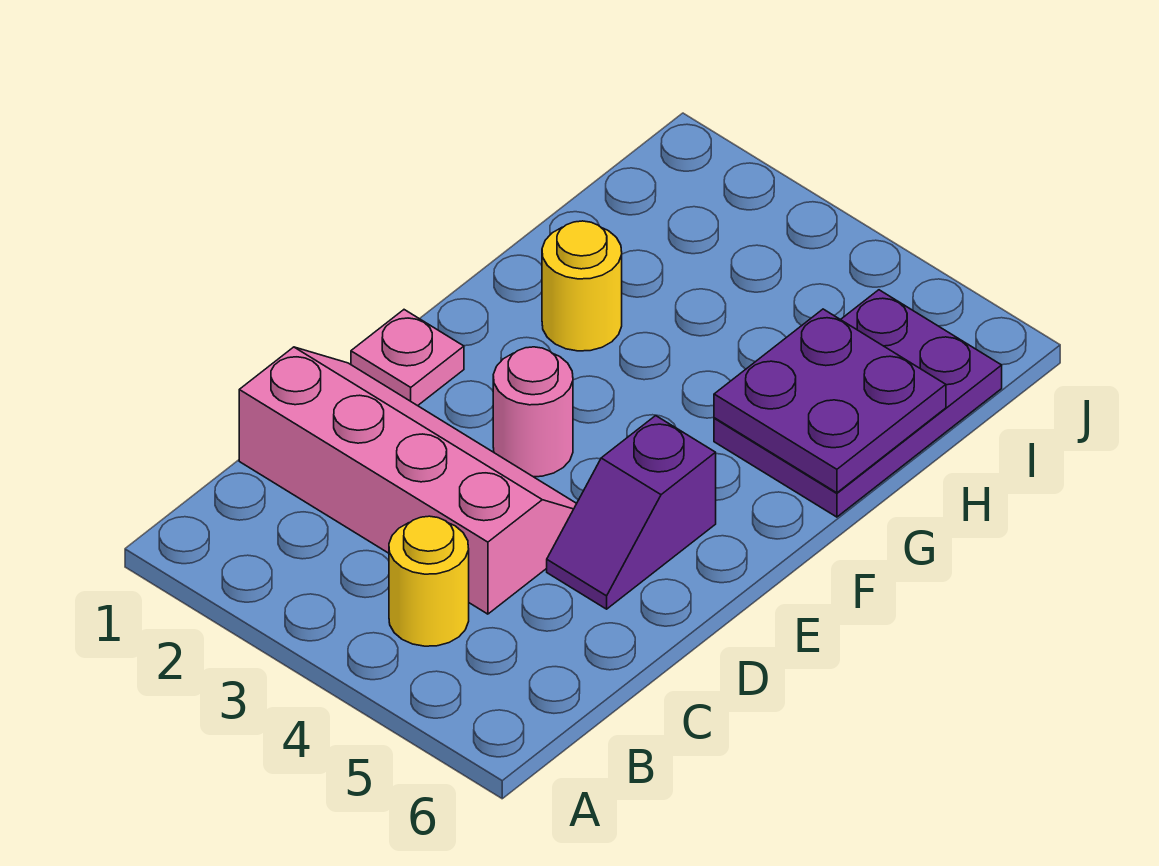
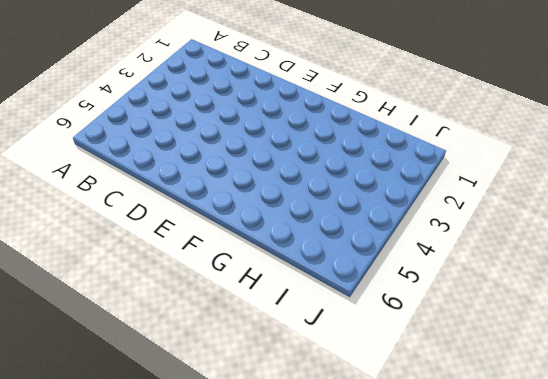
none -> yellow round brick B4 level 1
none -> pink slope C1:D4 level 1 top C

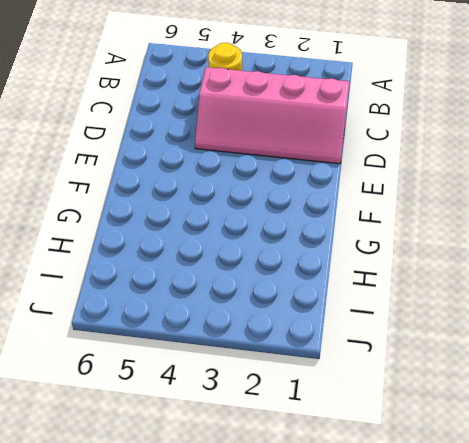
none -> purple slope D5:E5 level 1 top E
none -> pink plate E1 level 1

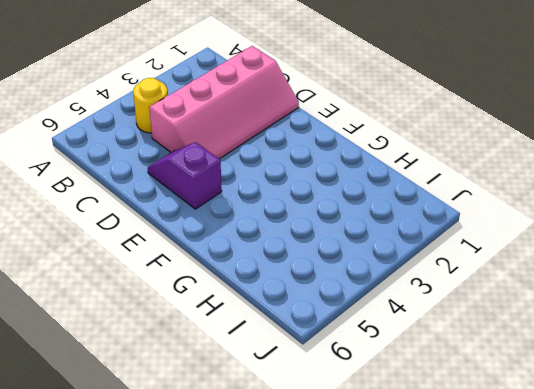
none -> pink plate E1 level 1
none -> pink round brick E3 level 1

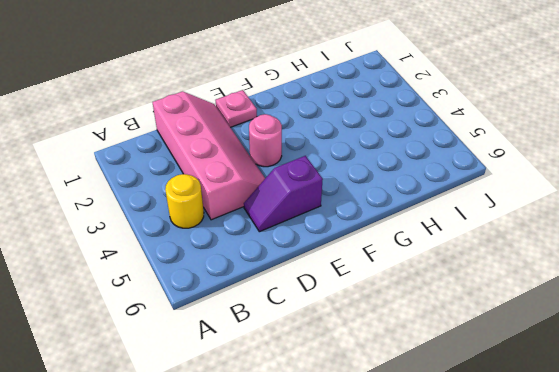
none -> yellow round brick G2 level 1
none -> purple plate G5:I6 level 1

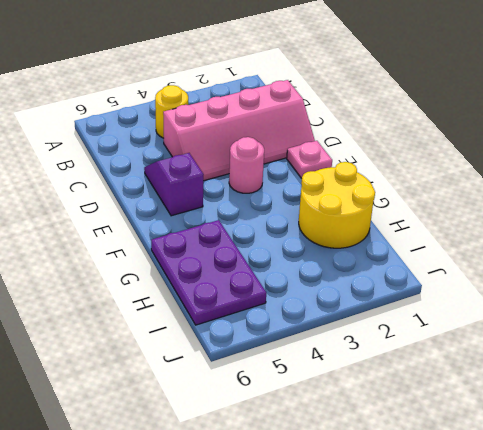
yellow round brick G1:H2 level 1 -> yellow round brick G2 level 1
none -> purple plate G5:H6 level 2

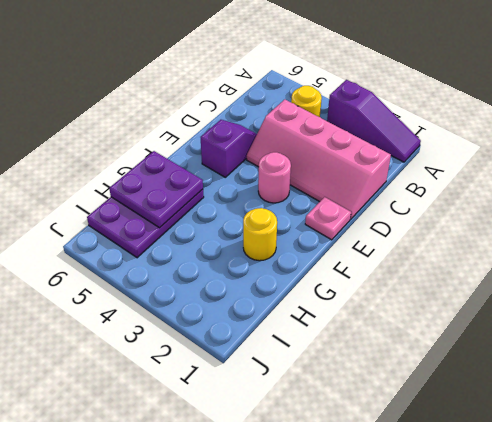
purple slope A1:A3 level 1 top 3 -> none

